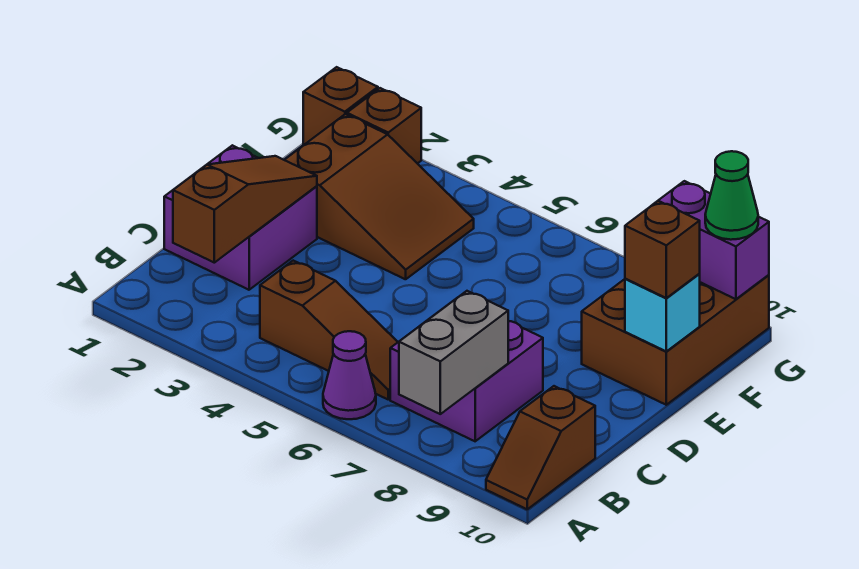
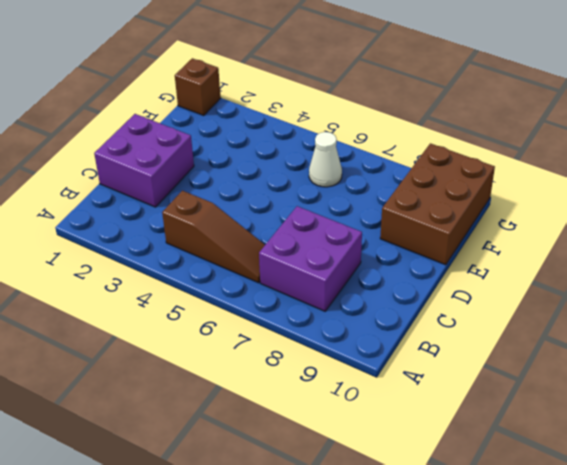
white cone F6 level 1 -> none
none -> purple cone A6 level 1
none -> brown slope A10:B10 level 1 top B
none -> brown slope E2:F4 level 1 top 2

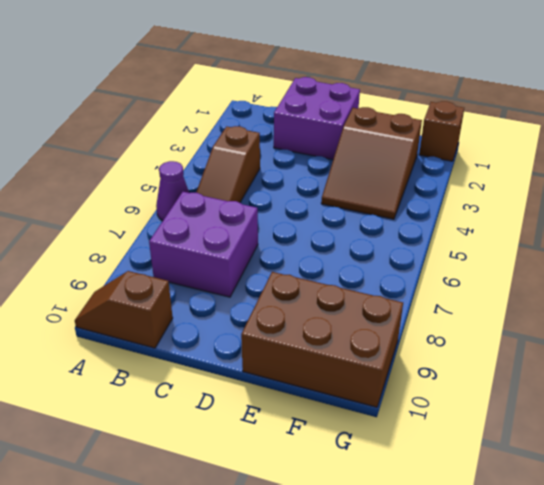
none -> brown brick G2 level 1
none -> grey brick A8:B8 level 2
none -> brown slope B2:D2 level 2 top B

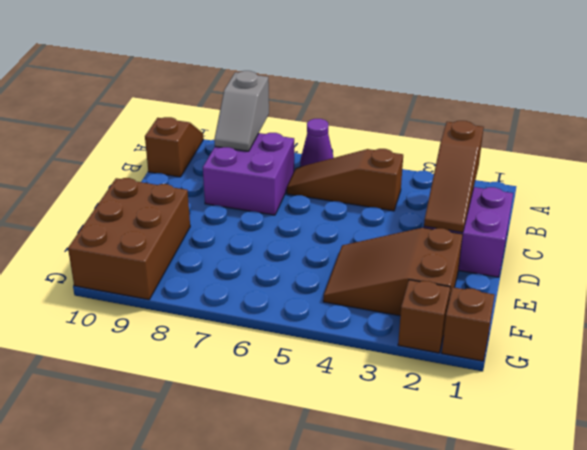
grey slope A8:B8 level 2 top A -> grey brick A8:B8 level 2
none -> cyan brick E10 level 2
none -> purple brick G9:G10 level 2
none -> brown brick E10 level 3

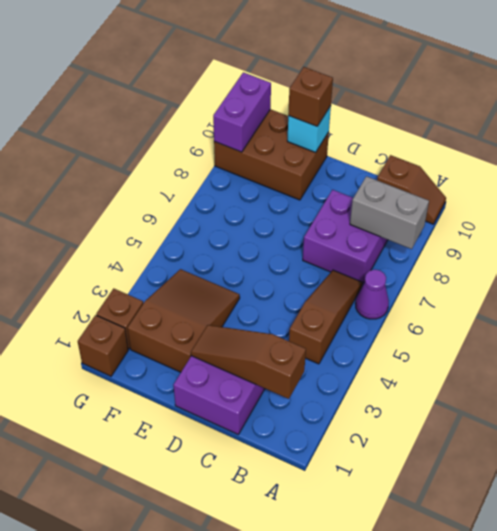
none -> green cone G10 level 3

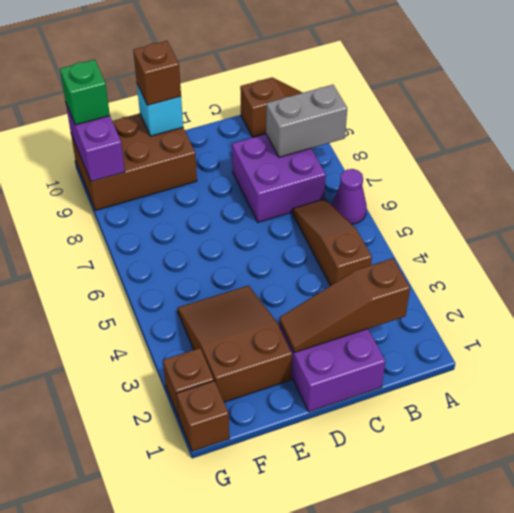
green brick G10 level 3 -> green cone G10 level 3

